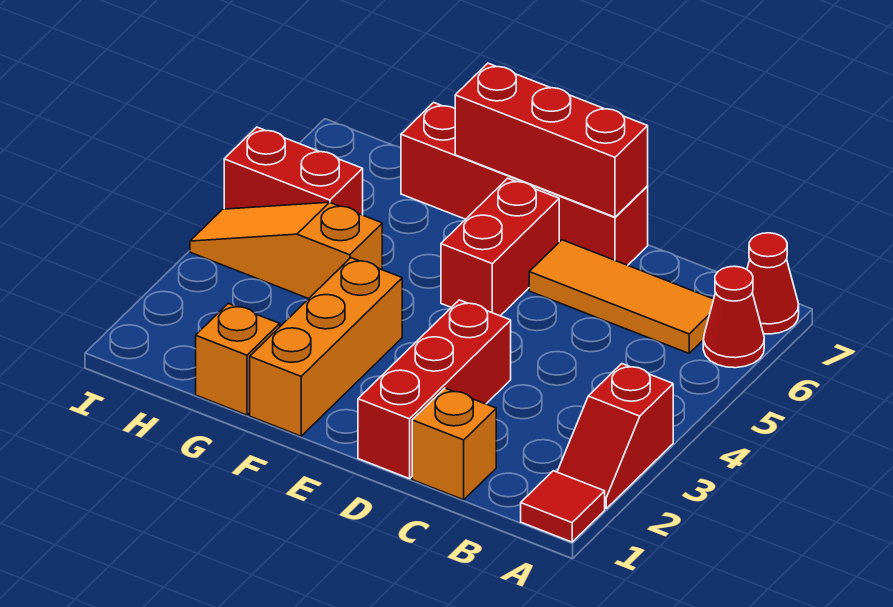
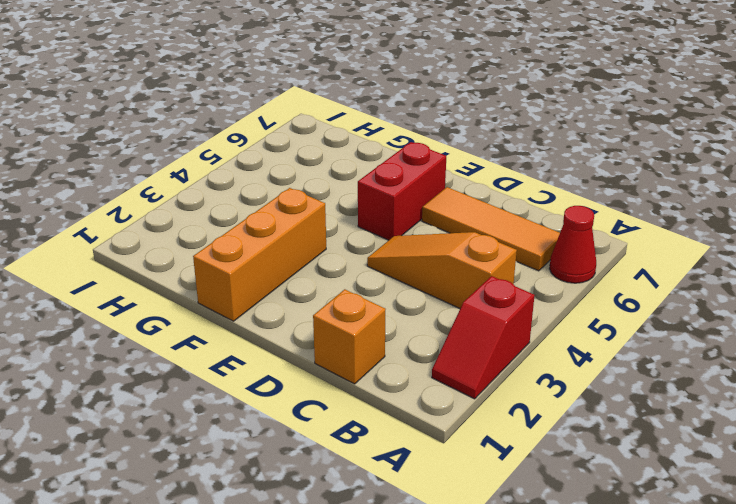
orange slope B4:D4 level 1 top B -> orange slope G4:I4 level 1 top G
none -> red tile A1 level 1
none -> red cone A7 level 1
none -> red brick D1:D3 level 1

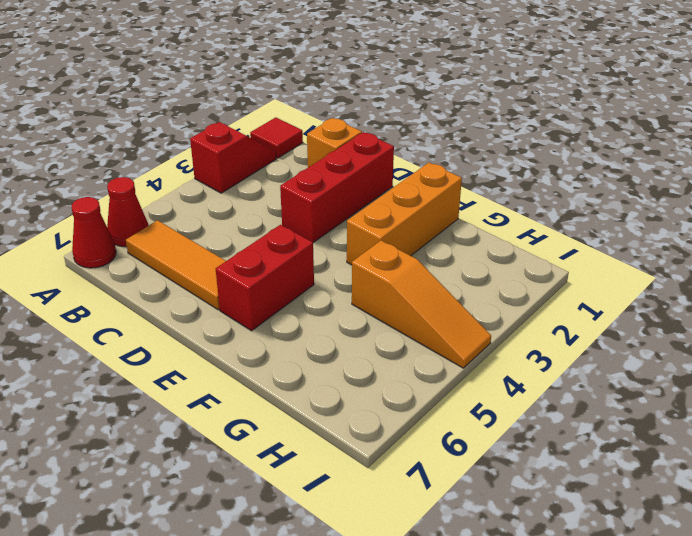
none -> red brick D7:G7 level 1
none -> orange brick G1 level 1
none -> red brick H5:I5 level 1

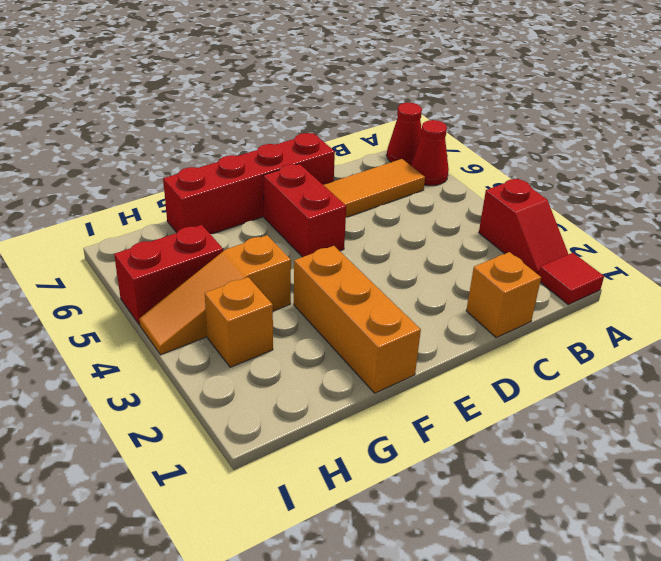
orange brick H3 level 1 -> orange brick G1 level 1
none -> red brick D1:D3 level 1
none -> red brick D7:F7 level 2

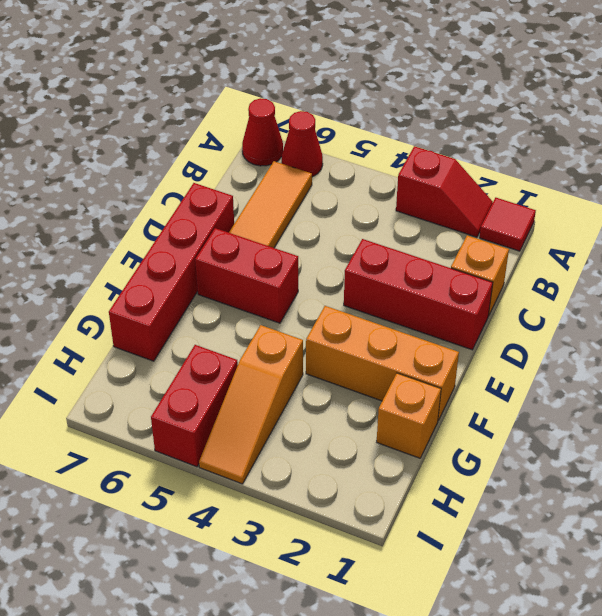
none -> red brick D7:F7 level 2

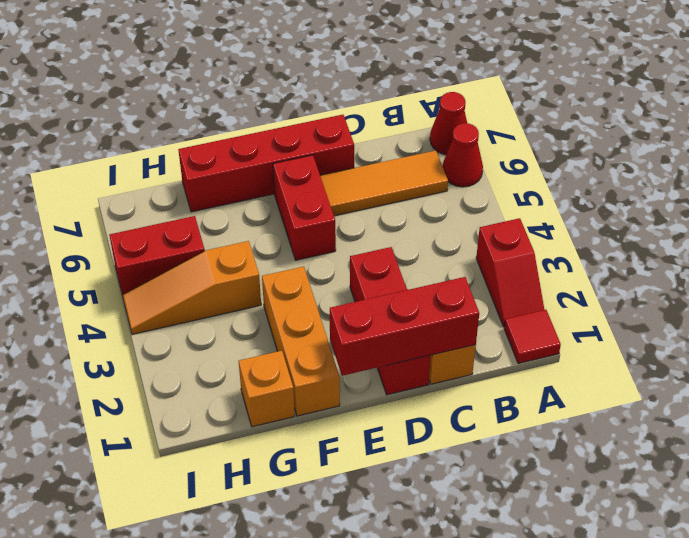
red brick C1:E1 level 2 -> red brick D7:F7 level 2

